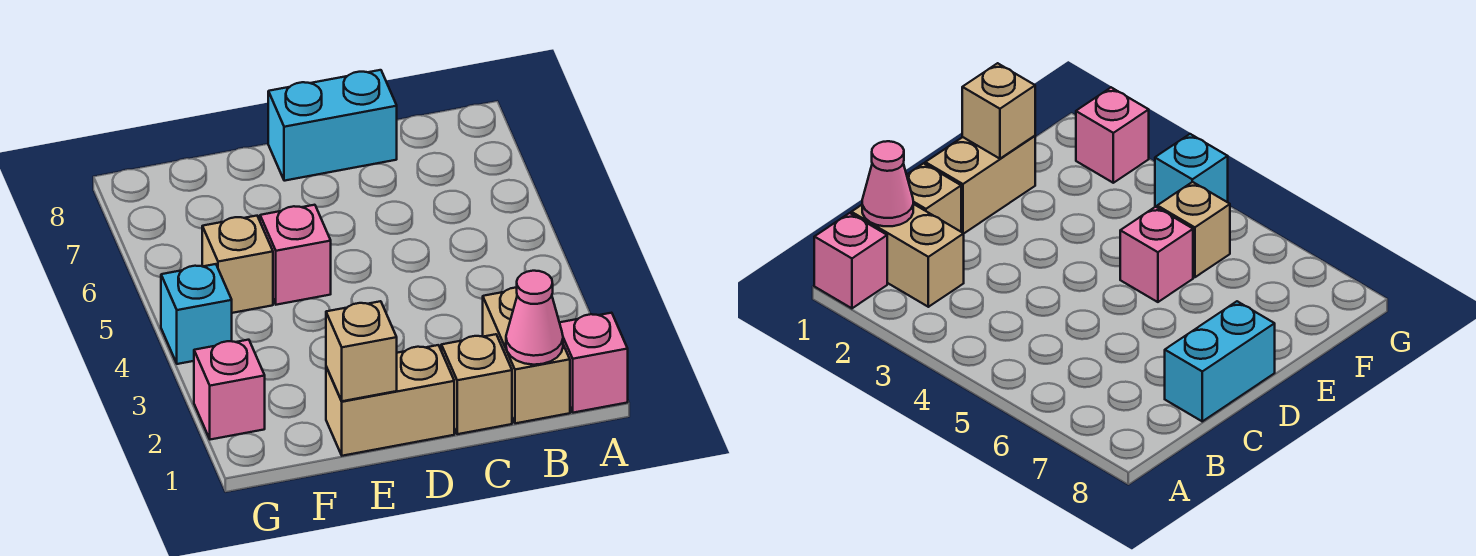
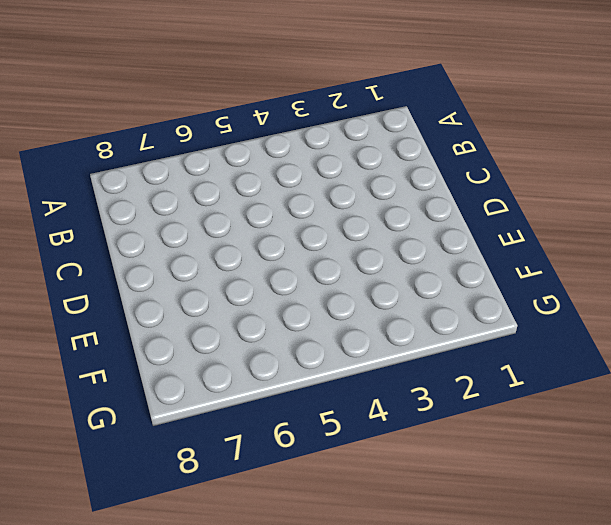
none -> pink brick A1 level 1
none -> tan brick B1:B2 level 1

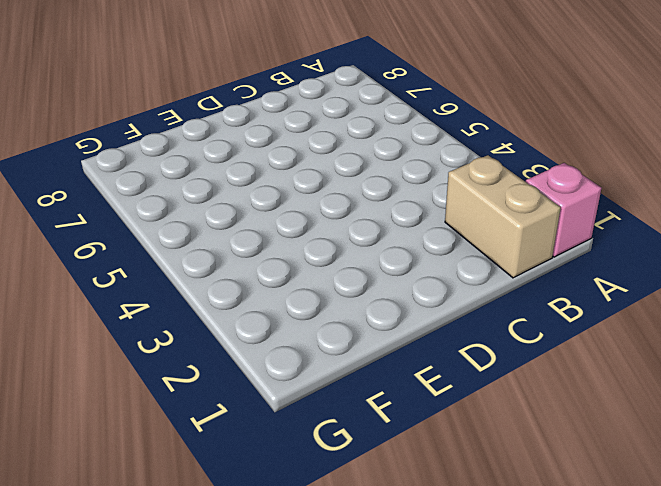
none -> tan brick C1 level 1
none -> cyan brick C8:D8 level 1

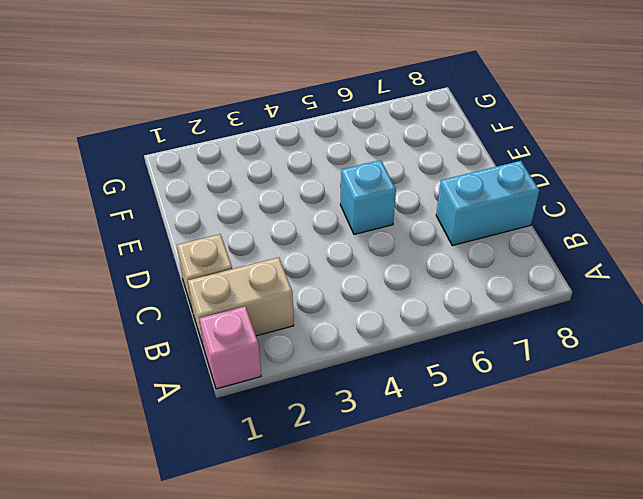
cyan brick C7:C8 level 1 -> cyan brick C8:D8 level 1
cyan brick D5 level 1 -> cyan brick G4 level 1
none -> tan brick D1:E1 level 1
none -> pink brick E5 level 1

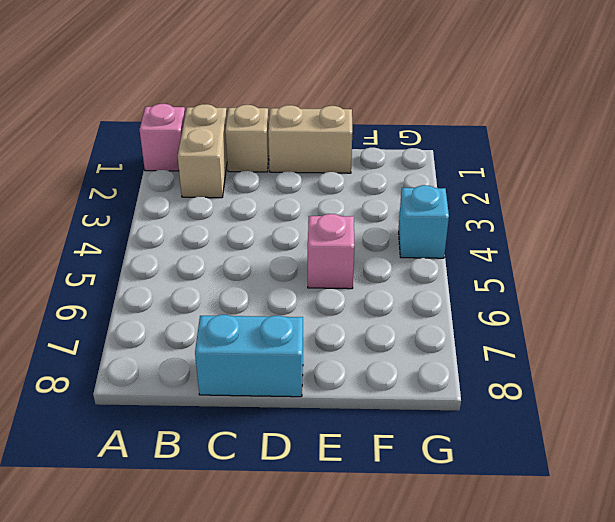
none -> tan brick F5 level 1
none -> pink brick G2 level 1

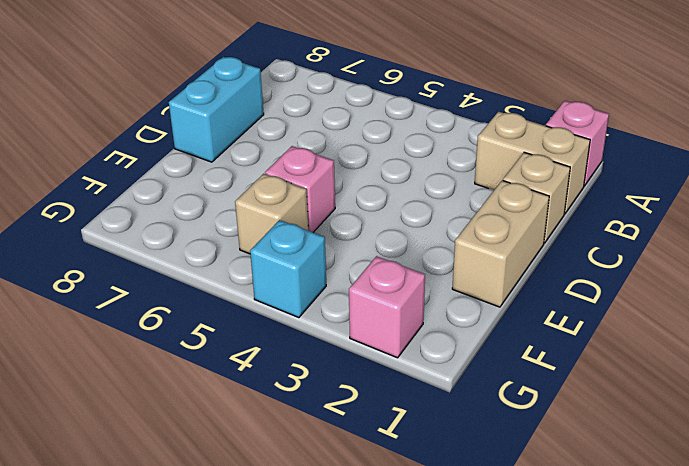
none -> pink cone B1 level 2
none -> tan brick E1 level 2

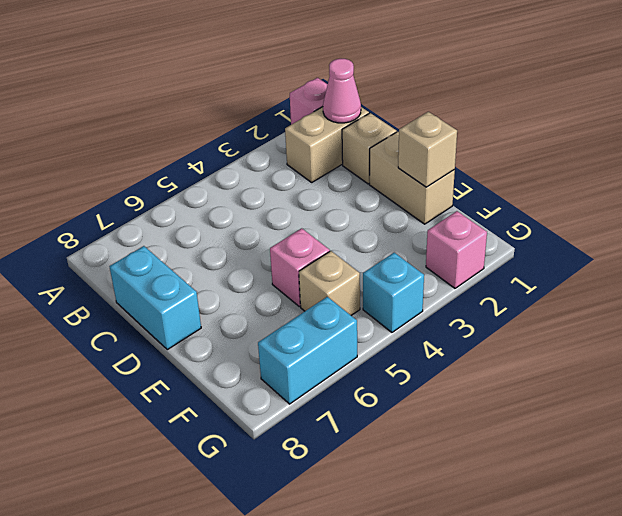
cyan brick G6:G7 level 1 -> none

